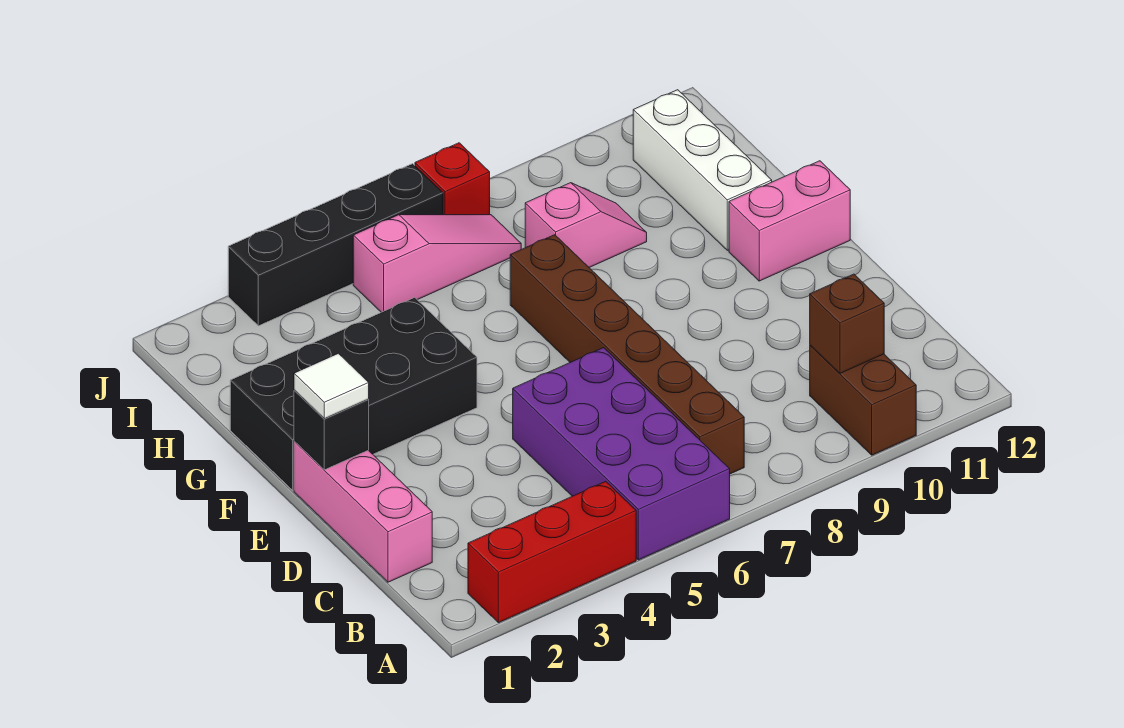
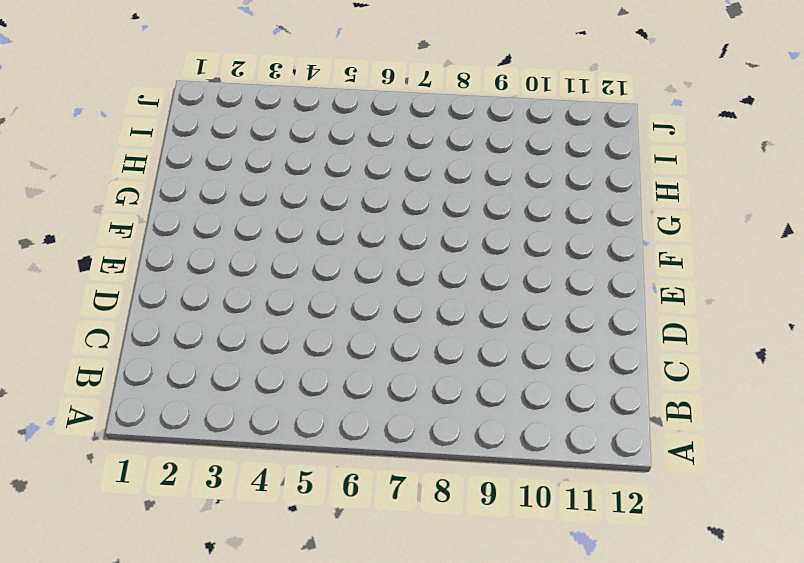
none -> red brick A2:A4 level 1
none -> purple brick A5:D6 level 1
none -> brown brick A10:B10 level 1

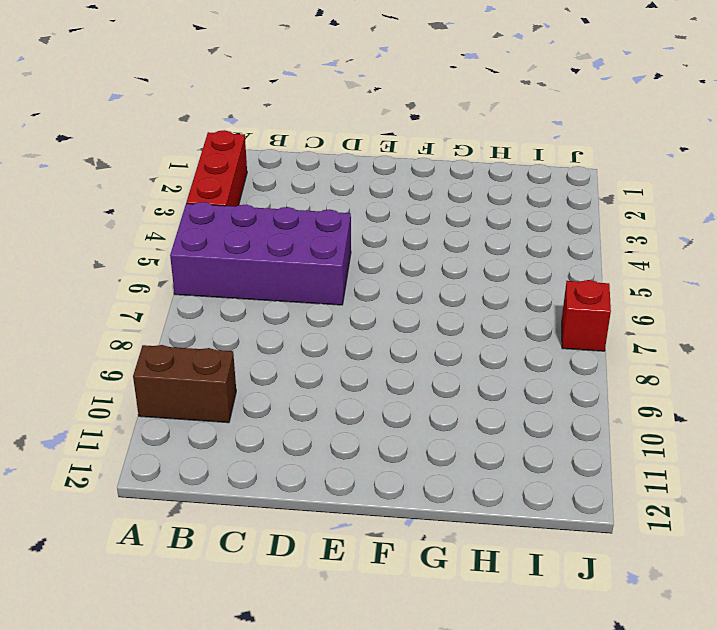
none -> brown brick B7:G7 level 1
none -> pink brick C1:E1 level 1
none -> black brick F1:G4 level 1

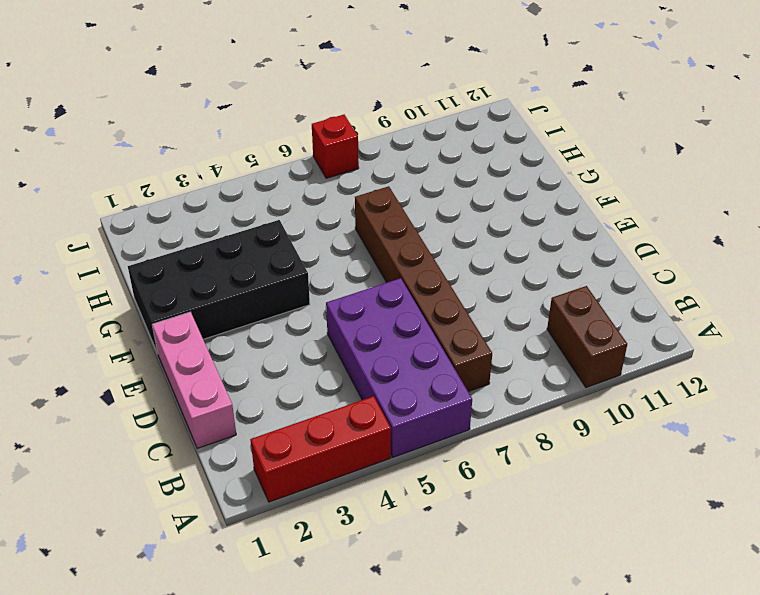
none -> pink brick F11:F12 level 1
none -> white brick G11:I11 level 1
none -> pink slope H8:H9 level 1 top 8

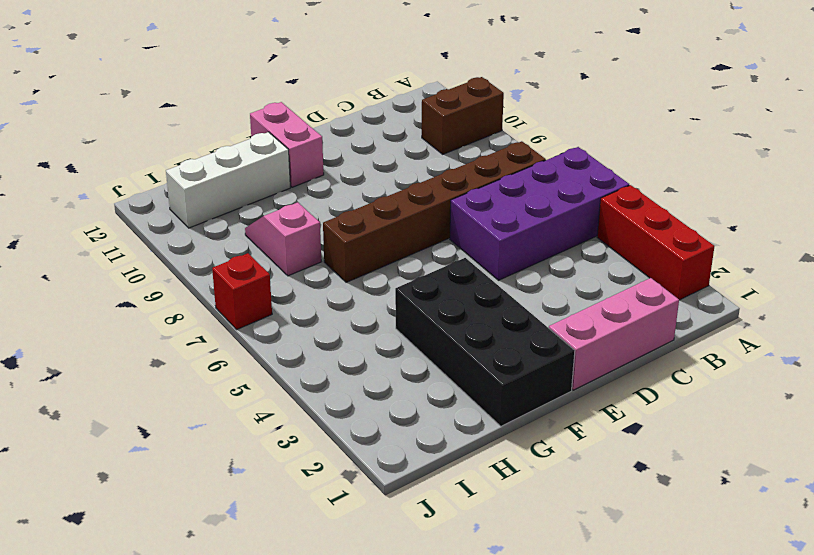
none -> pink slope I5:I7 level 1 top 5
none -> black brick J3:J6 level 1
none -> brown brick B10 level 2

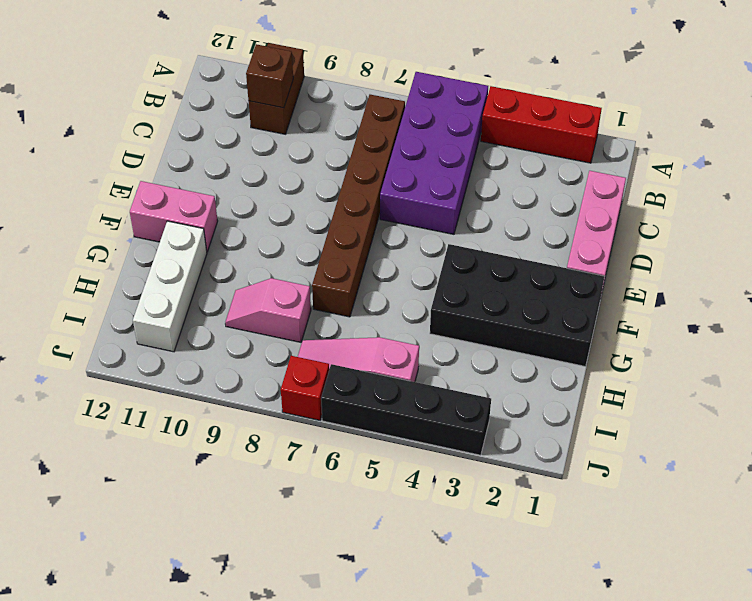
none -> black brick E1 level 2
none -> white tile E1 level 3

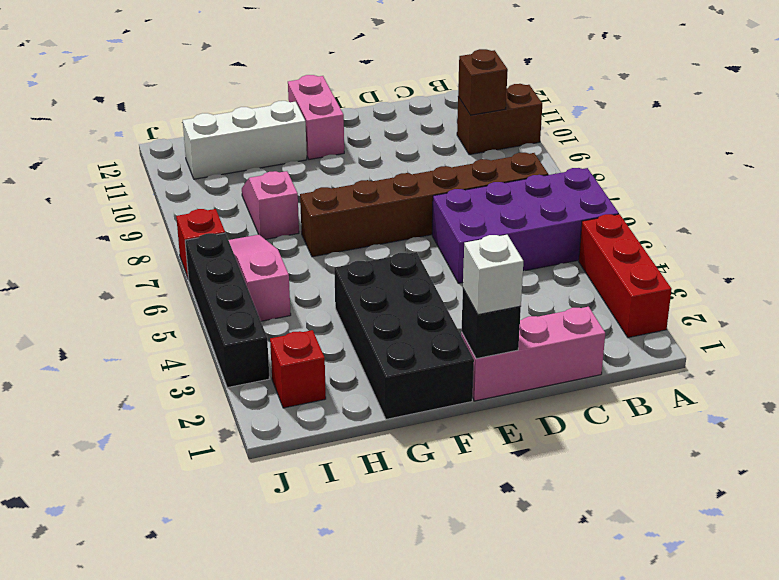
white brick E1 level 3 -> white tile E1 level 3
red brick I2 level 1 -> none

